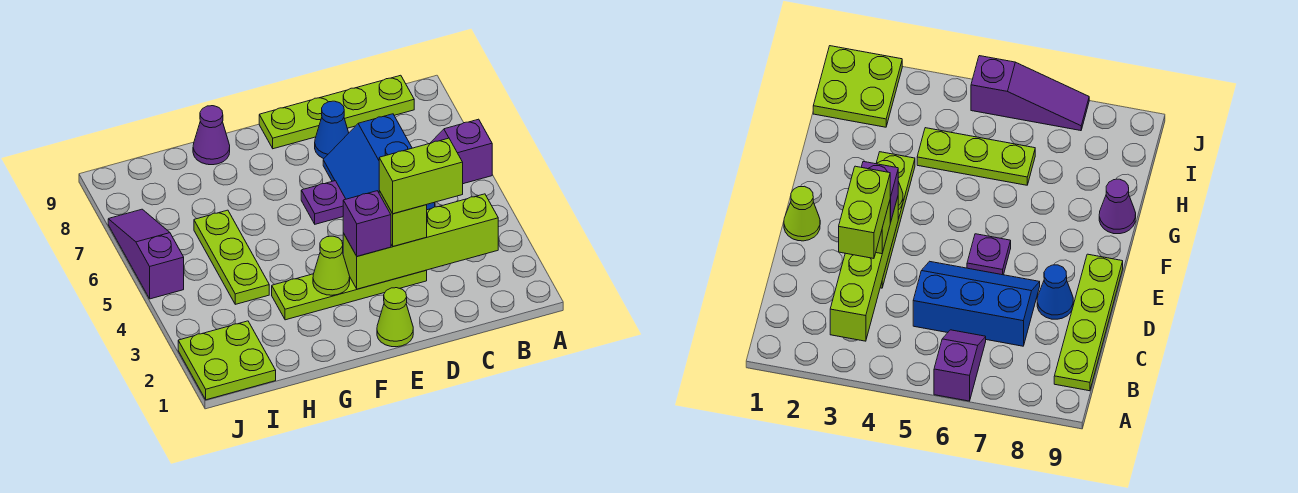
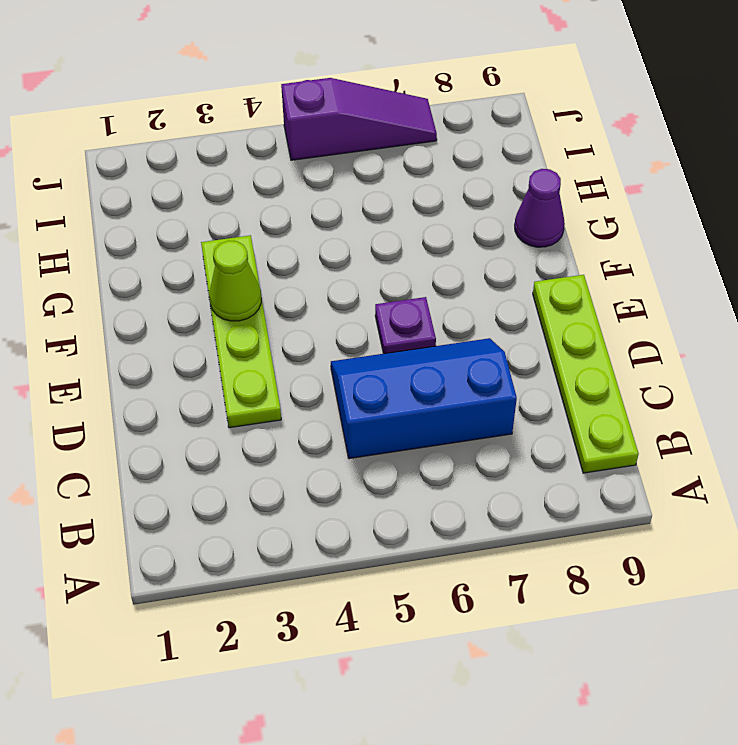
none -> purple slope A6:B6 level 1 top A
none -> blue cone D8 level 1
none -> lime cone E1 level 1

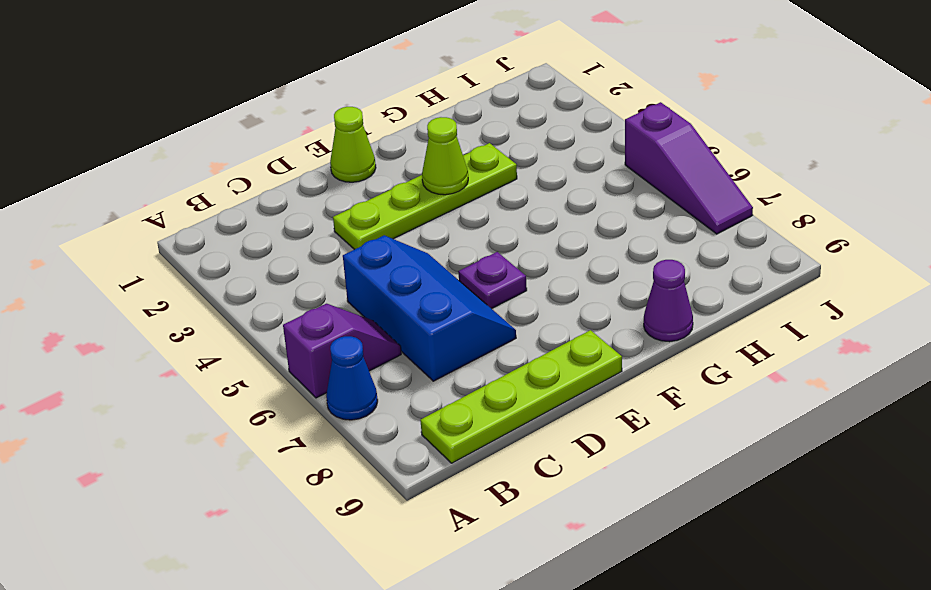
blue cone A7 level 1 -> blue cone D8 level 1
none -> lime plate H4:H6 level 1
none -> lime plate I1:J2 level 1
none -> lime brick B3:E3 level 2

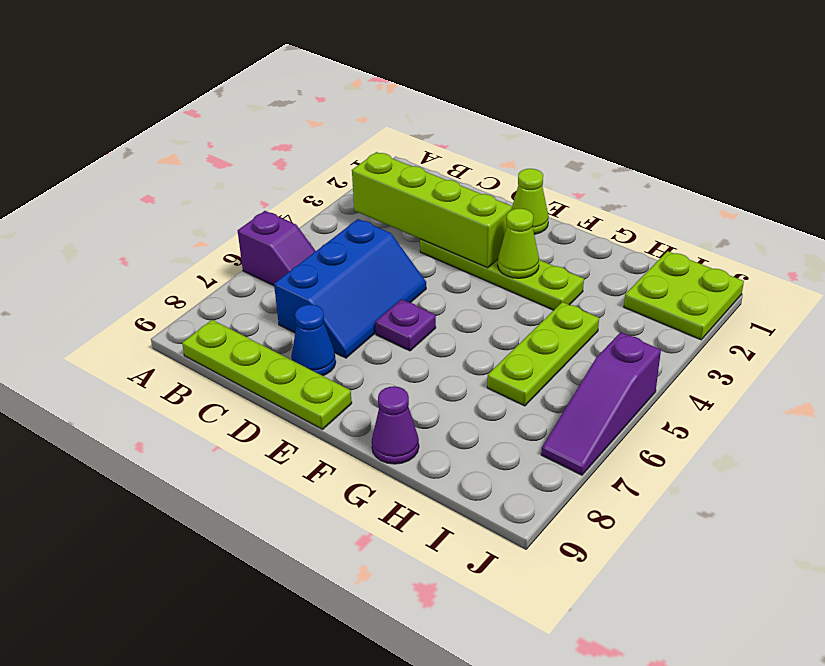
none -> lime brick D3 level 3
none -> purple brick E3 level 3
none -> lime brick C3:D3 level 4

